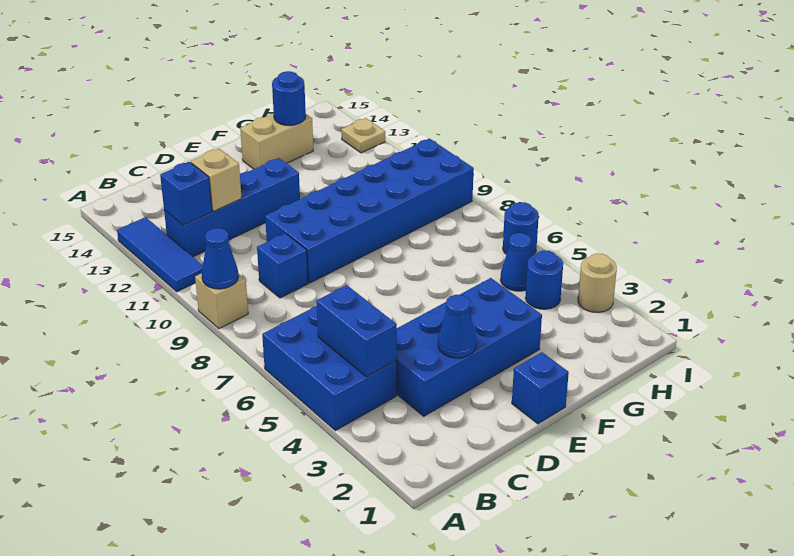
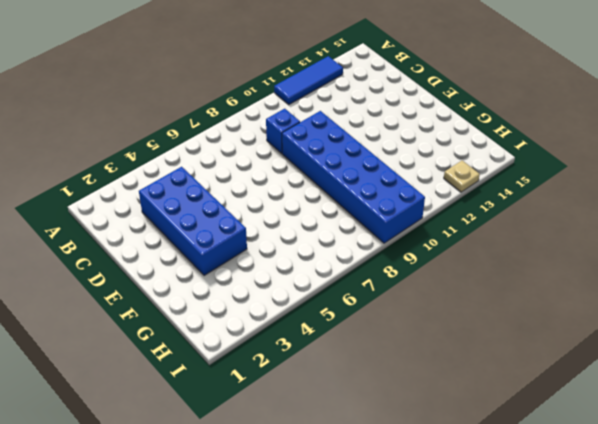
none -> blue brick A4:B6 level 1
none -> tan brick A9 level 1
none -> blue brick B12:E12 level 1

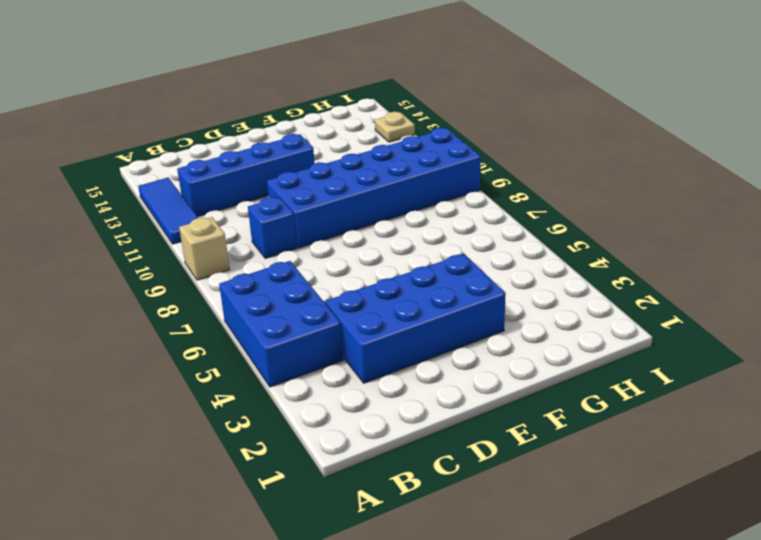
none -> blue brick E1 level 1
none -> tan brick F14:G14 level 1
none -> blue round brick H4 level 1

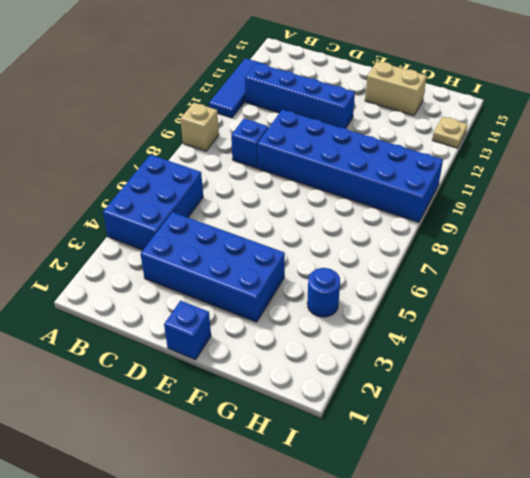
none -> blue cone H5 level 1
none -> tan round brick I3 level 1
none -> blue round brick I6 level 1

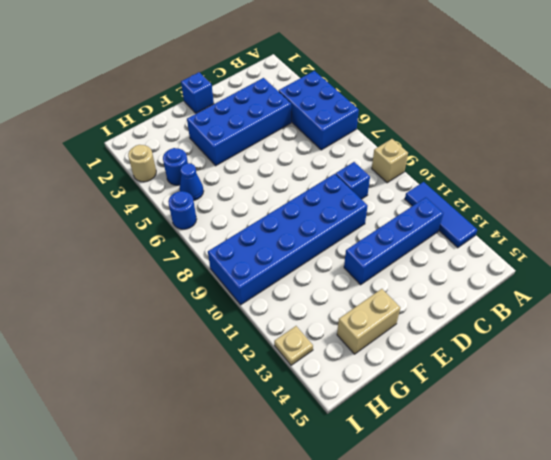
none -> blue cone A9 level 2
none -> blue brick B4:B5 level 2
none -> blue brick B12 level 2

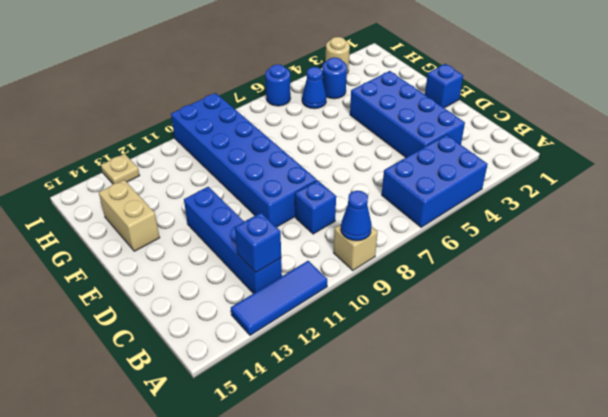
none -> blue brick B4:B5 level 2
none -> tan brick C12 level 2
none -> blue cone D3 level 2

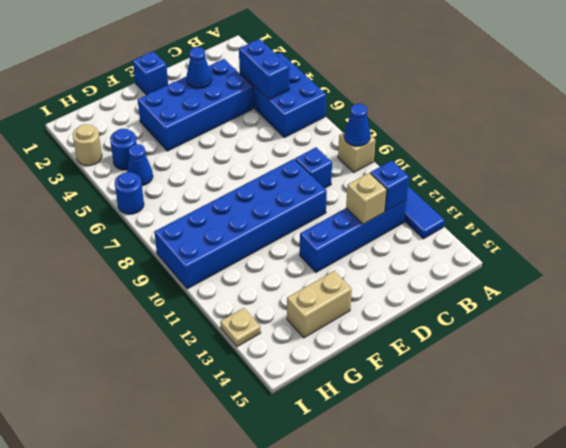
none -> blue round brick G14 level 2

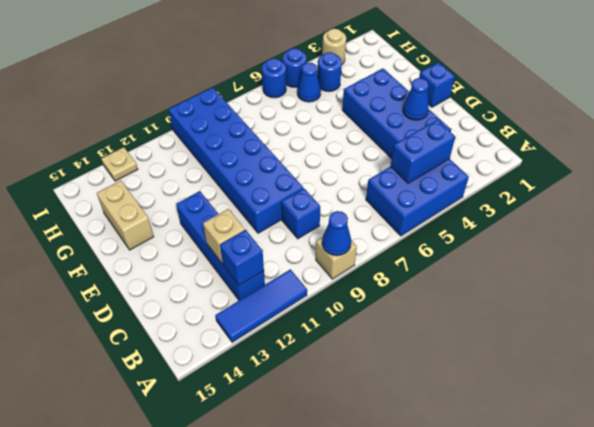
blue round brick I5 level 1 -> blue round brick G14 level 2

